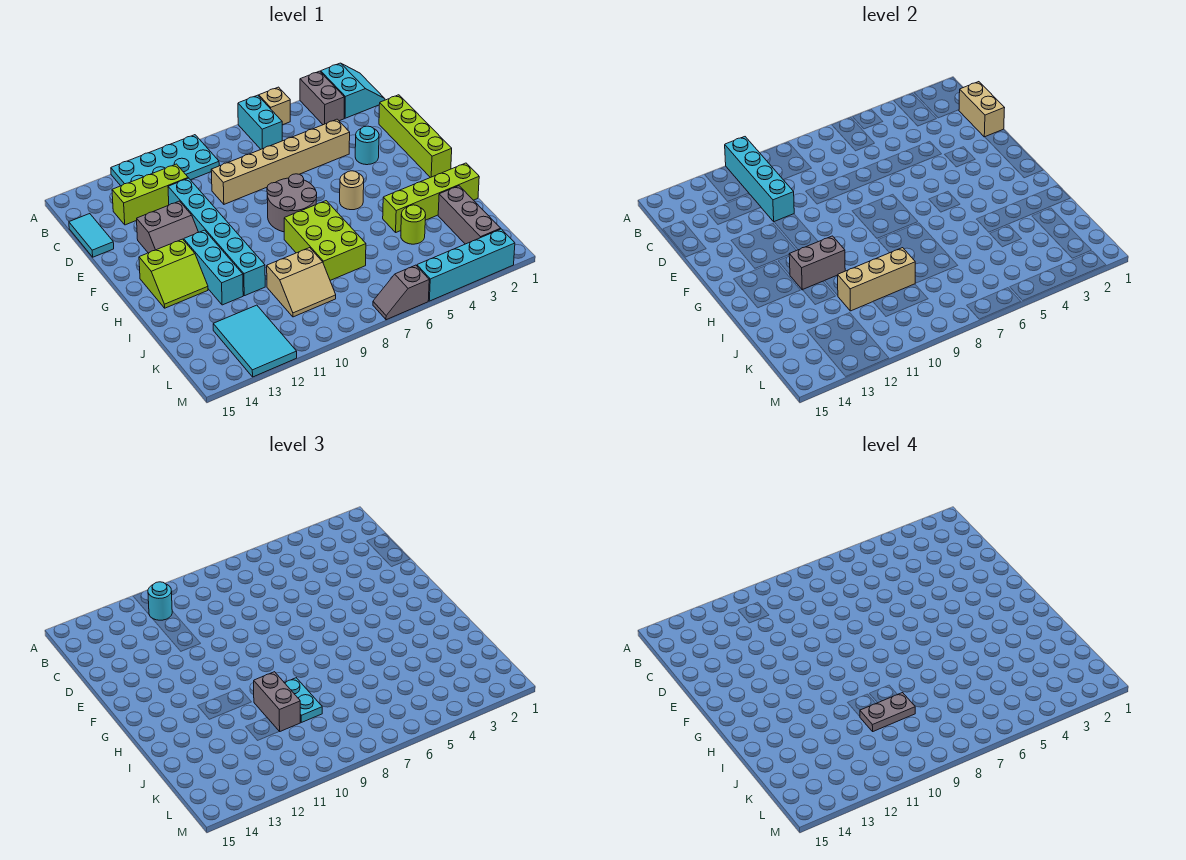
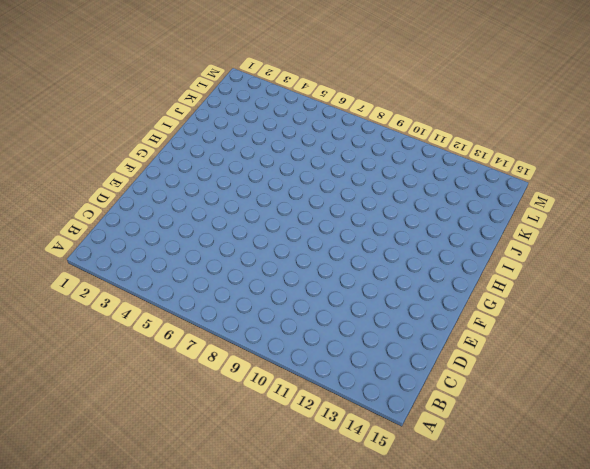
none -> cyan slope A1:B2 level 1 top 2
none -> grey brick A3:B3 level 1
none -> tan brick A5 level 1
none -> cyan brick A6:B6 level 1

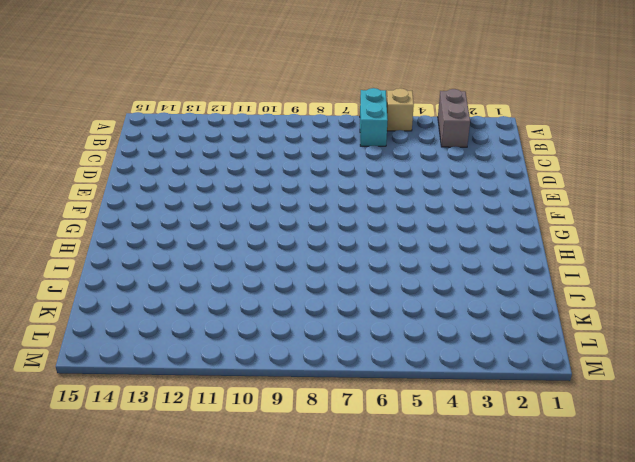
none -> cyan slope A1:B2 level 1 top 2
none -> cyan plate A9:B12 level 1
none -> lime brick C11:C13 level 1
none -> cyan tile C15:D15 level 1

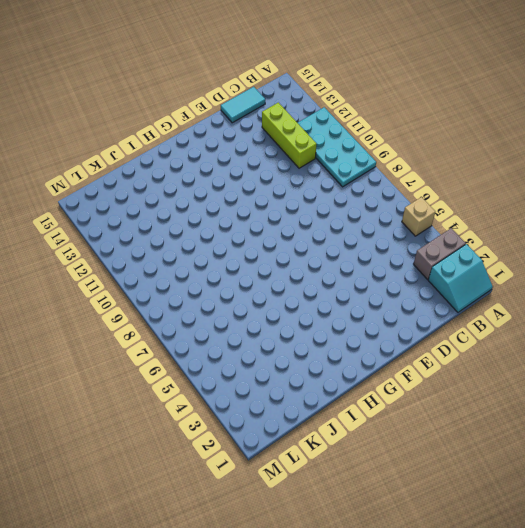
none -> cyan brick A6:B6 level 1
none -> lime brick D1:G1 level 1
none -> tan brick D4:D9 level 1
none -> cyan brick D11:I11 level 1

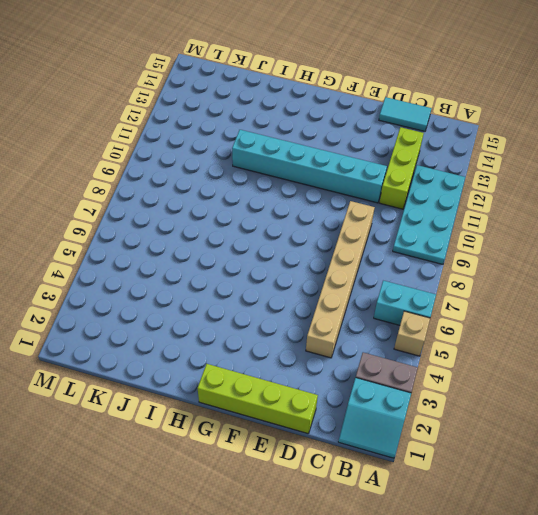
none -> cyan round brick E3 level 1
none -> grey slope E12:F13 level 1 top E
none -> grey round brick F7:G8 level 1
none -> tan round brick G5 level 1

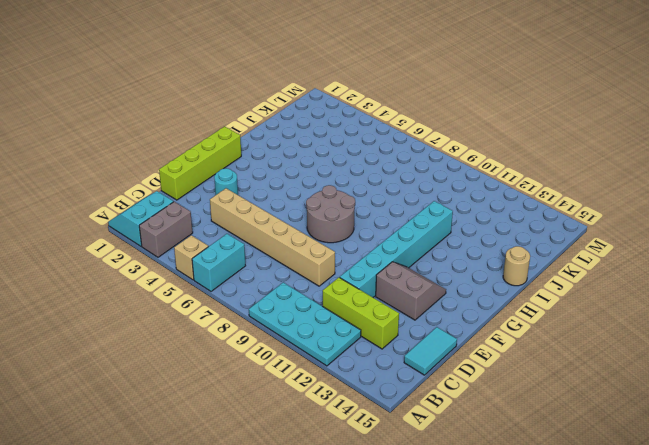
tan round brick I15 level 1 -> tan round brick G5 level 1
none -> cyan brick G12:I12 level 1
none -> lime slope G13:H14 level 1 top G
none -> lime brick H7:J8 level 1
none -> lime brick I1:I4 level 1

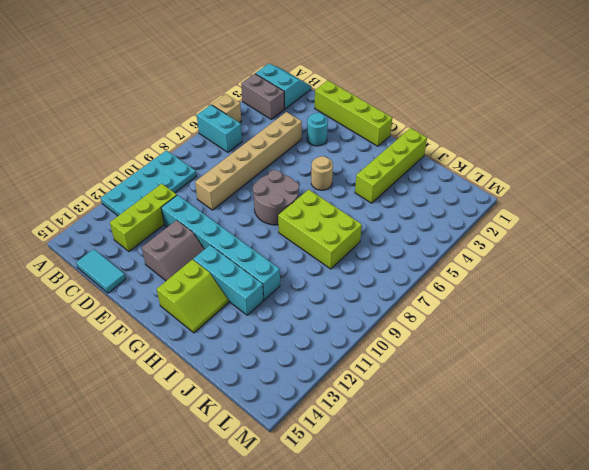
none -> grey brick J2:L2 level 1
none -> lime round brick J4 level 1
none -> tan slope J9:K10 level 1 top J
none -> cyan tile K12:M13 level 1

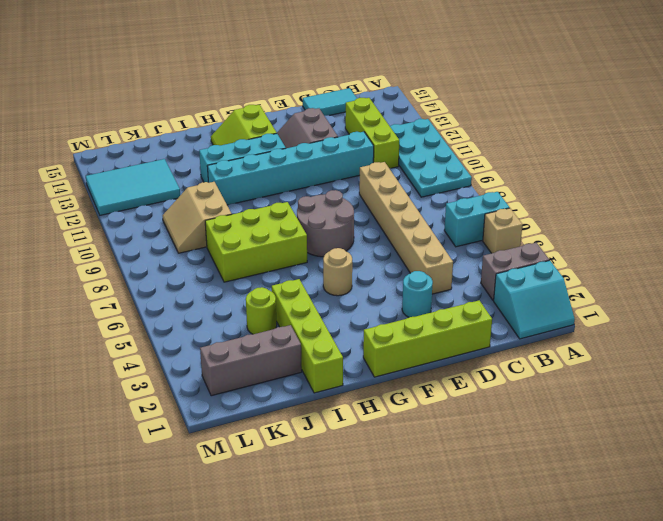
none -> cyan brick M2:M5 level 1
none -> grey slope M6:M7 level 1 top 6
none -> cyan brick A11:D11 level 2
none -> tan brick C1:D1 level 2

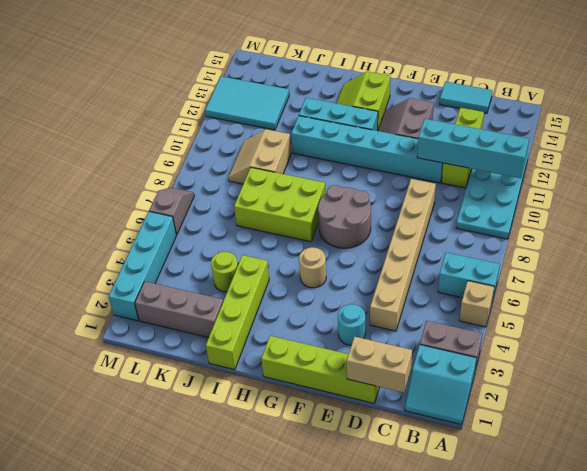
none -> grey brick H11:H12 level 2
none -> tan brick J9:J11 level 2
none -> cyan round brick B11 level 3
none -> cyan plate I9:J9 level 3

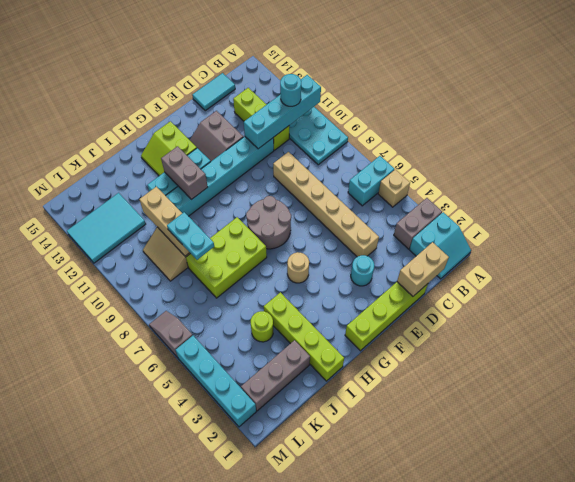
cyan plate J8:J9 level 3 -> cyan plate I9:J9 level 3
none -> grey brick I10:J10 level 3
none -> grey plate J9:J10 level 4

